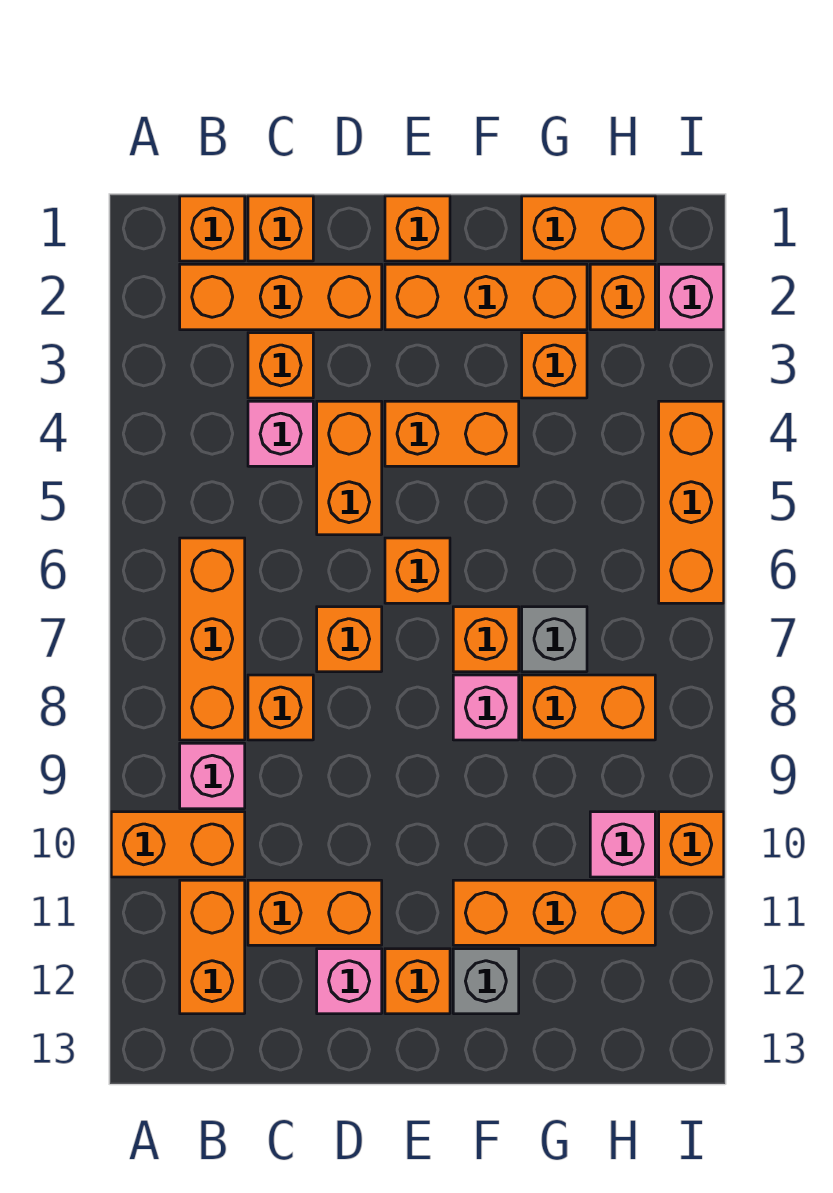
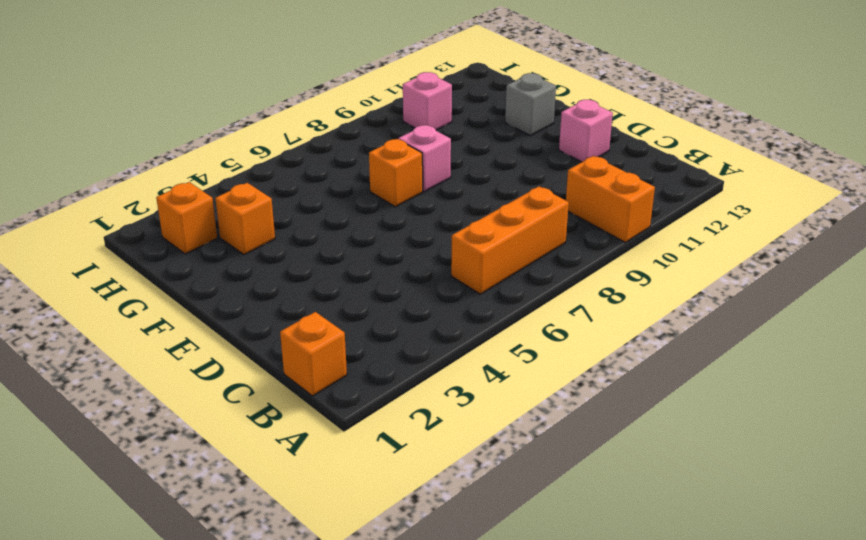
none -> orange brick B2:D2 level 1
none -> pink brick B9 level 1
none -> orange brick B11:B12 level 1
none -> orange brick C1 level 1

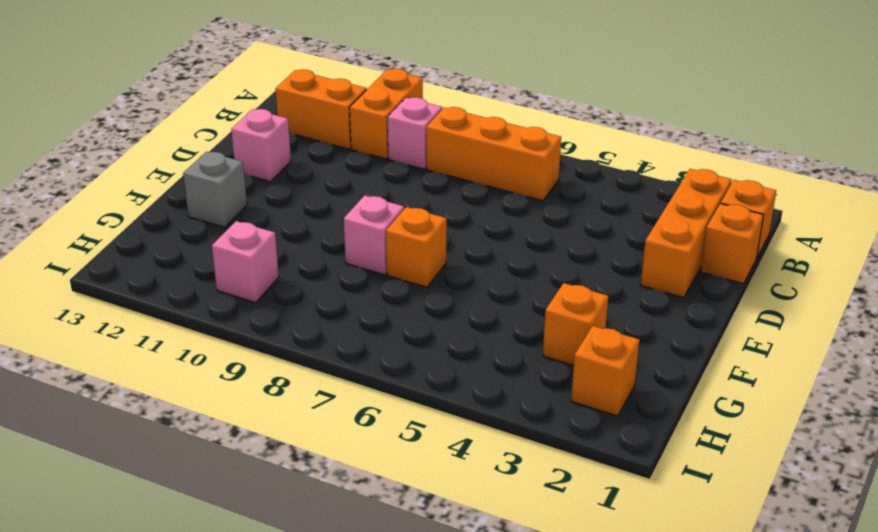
none -> orange brick C3 level 1
none -> pink brick C4 level 1
none -> orange brick C8 level 1
none -> orange brick C11:D11 level 1

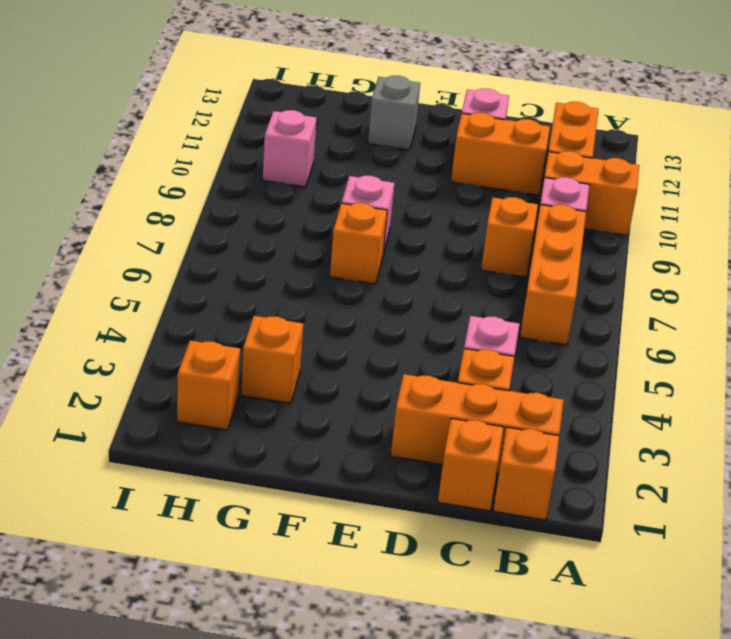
none -> orange brick D4:D5 level 1
none -> orange brick D7 level 1
none -> orange brick E1 level 1
none -> orange brick E2:G2 level 1

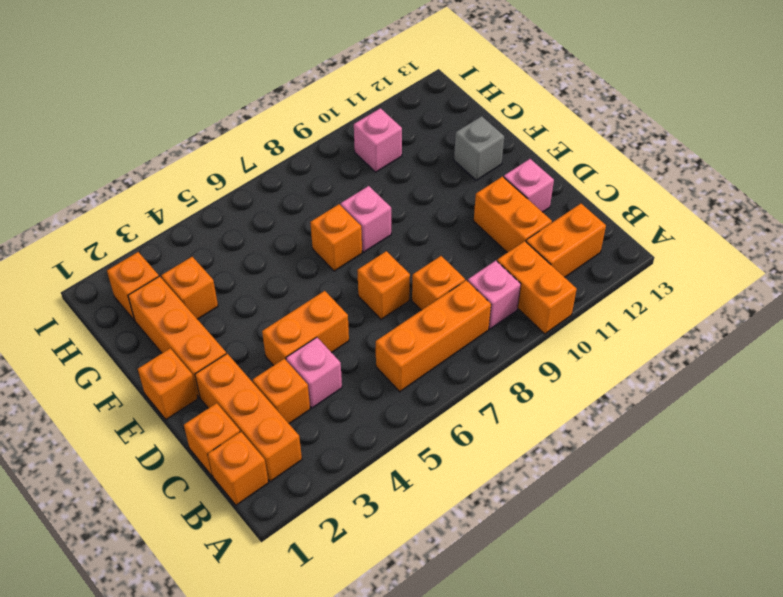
none -> orange brick E4:F4 level 1
none -> orange brick E6 level 1
none -> orange brick E12 level 1
none -> orange brick F11:H11 level 1

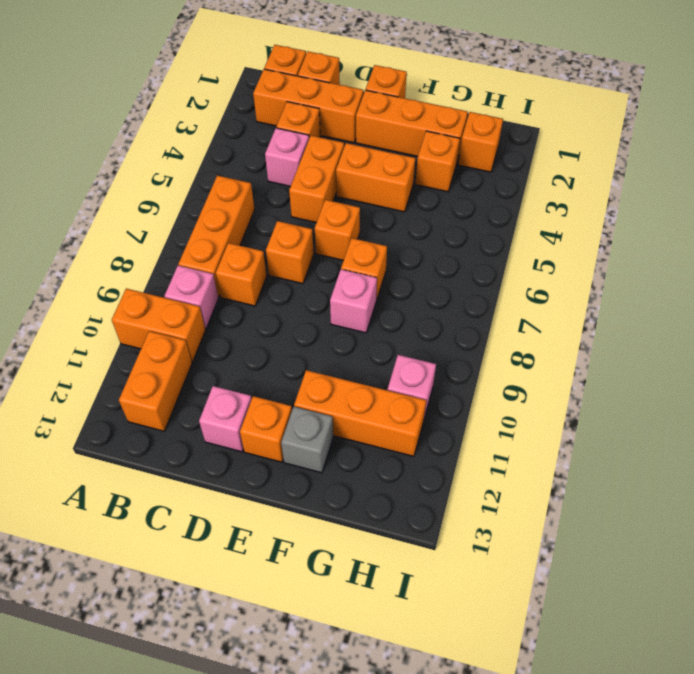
none -> orange brick C11:D11 level 1
none -> orange brick G1:H1 level 1
none -> grey brick G7 level 1
none -> orange brick G8:H8 level 1

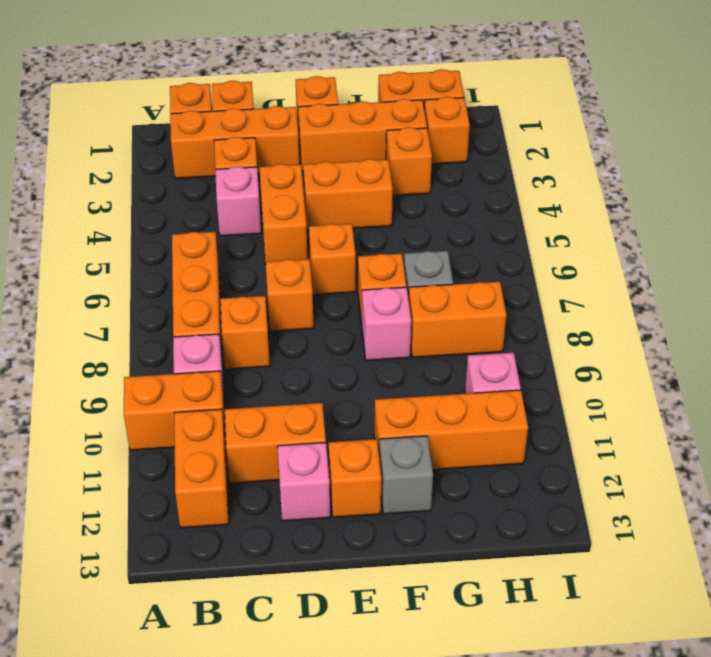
none -> pink brick I2 level 1
none -> orange brick I4:I6 level 1
none -> orange brick I10 level 1

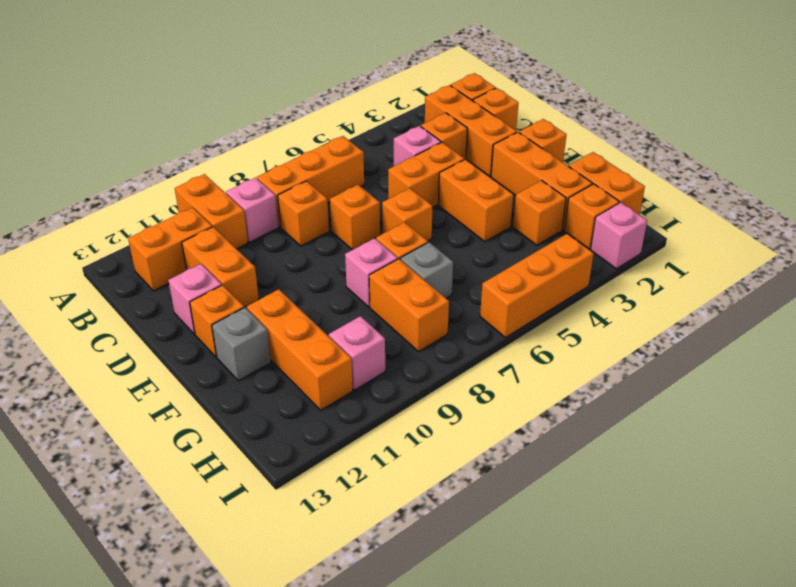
none -> orange brick I10 level 1

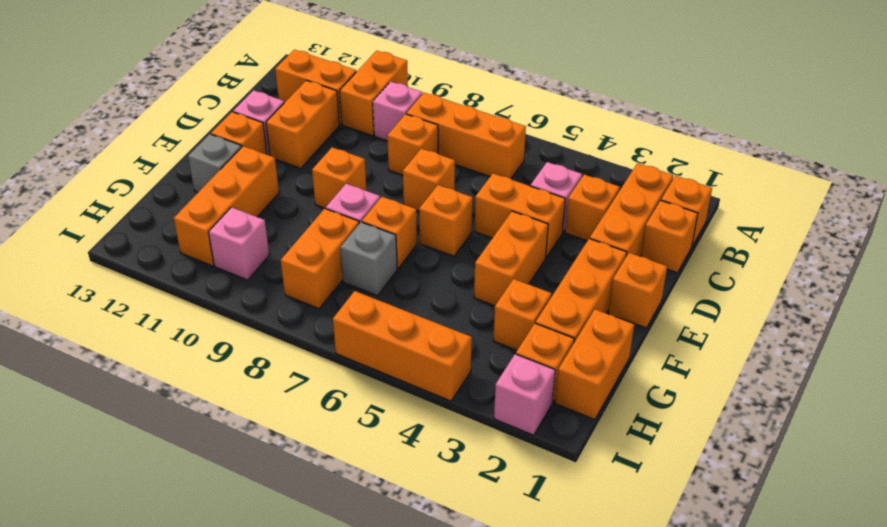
orange brick E9 level 1 -> orange brick I10 level 1

